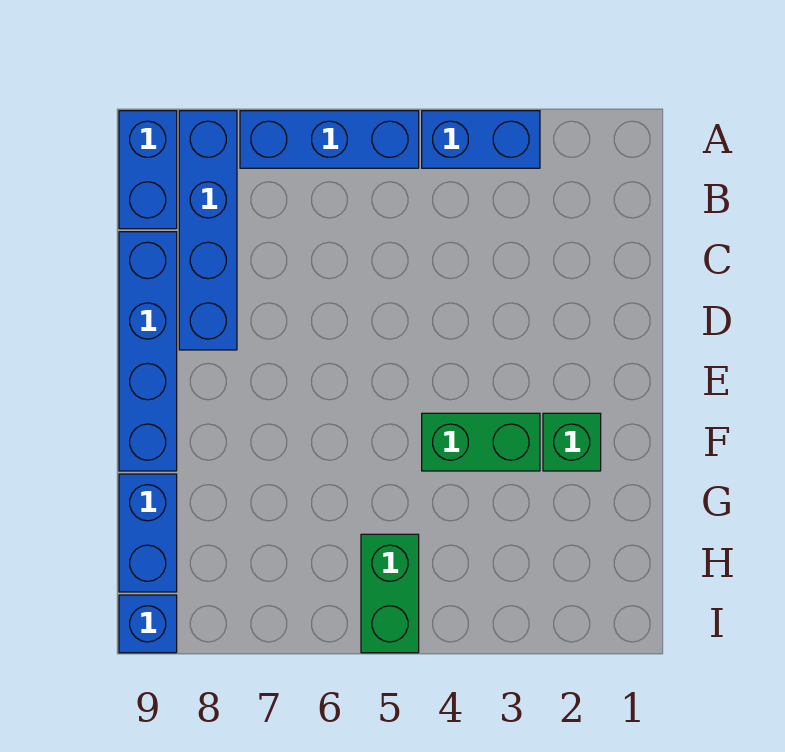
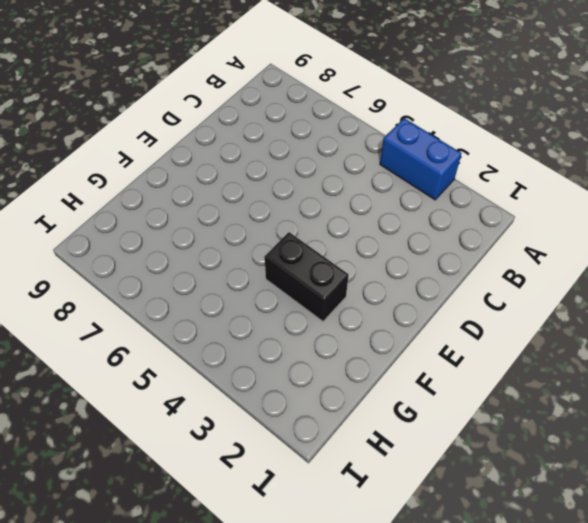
black brick F3:F4 level 1 -> green brick F3:F4 level 1
none -> blue brick A5:A7 level 1
none -> blue brick A8:D8 level 1

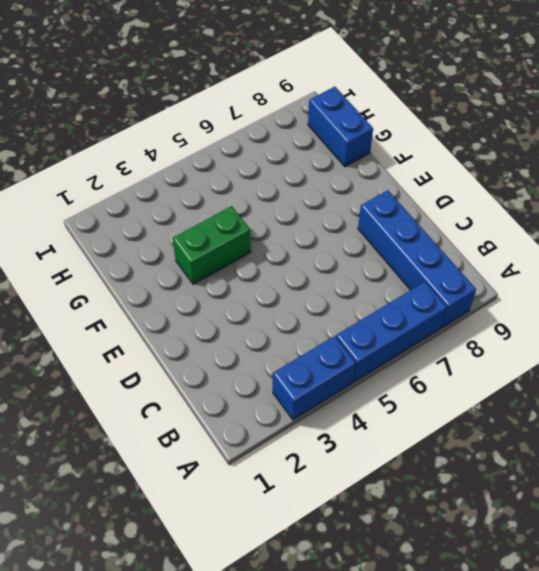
none -> blue brick A9:B9 level 1
none -> blue brick C9:F9 level 1

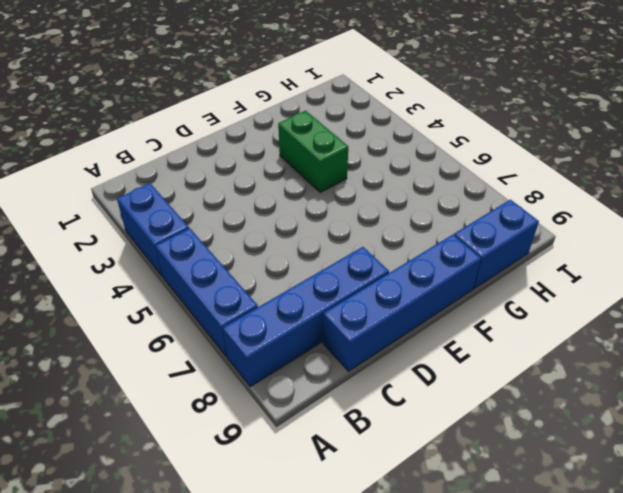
none -> blue brick A9:B9 level 1
none -> green brick F2 level 1

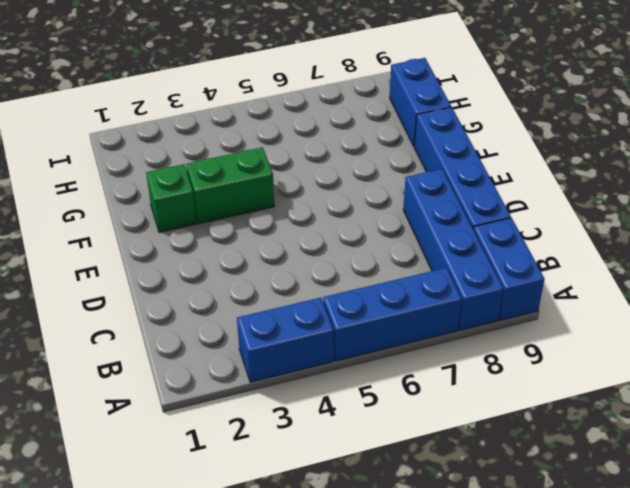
none -> green brick H5:I5 level 1
none -> blue brick I9 level 1

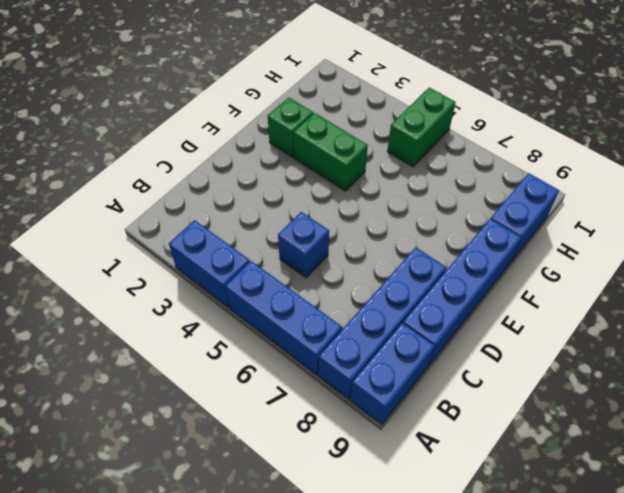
blue brick C5 level 1 -> blue brick I9 level 1

